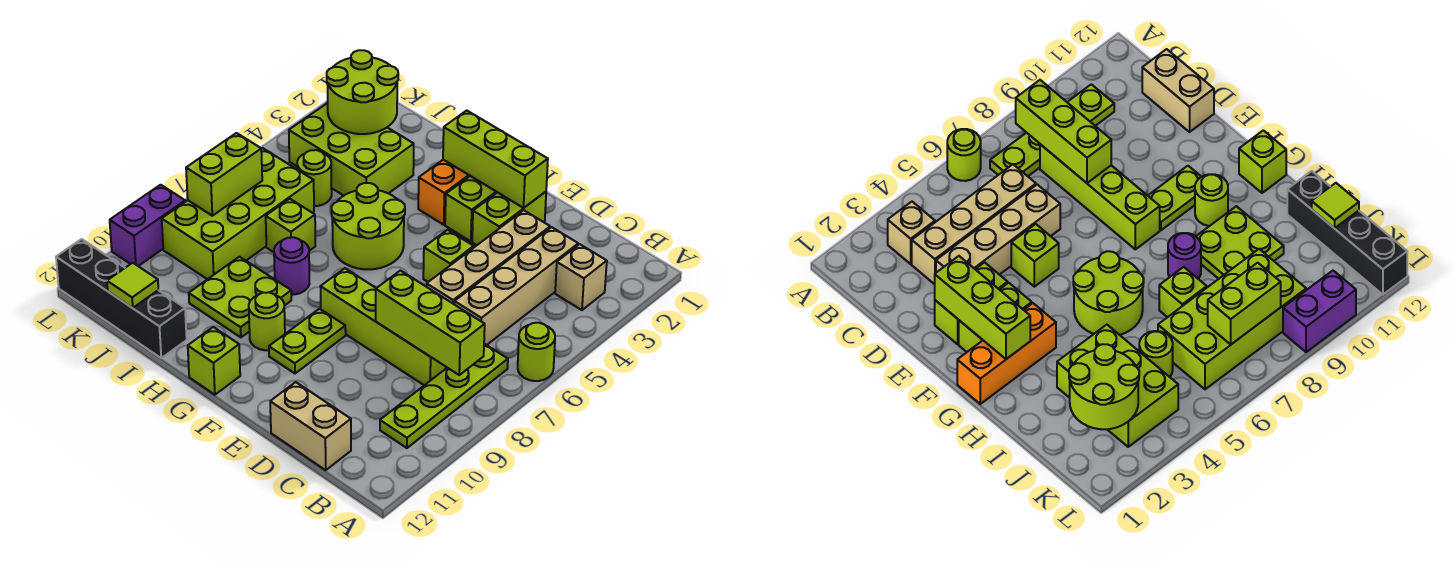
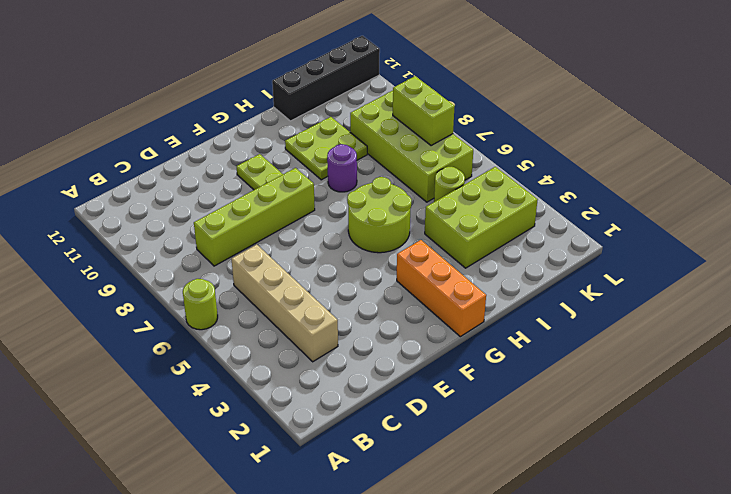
none -> tan brick B3 level 1
none -> lime plate B7:B10 level 1
none -> tan brick C12:D12 level 1

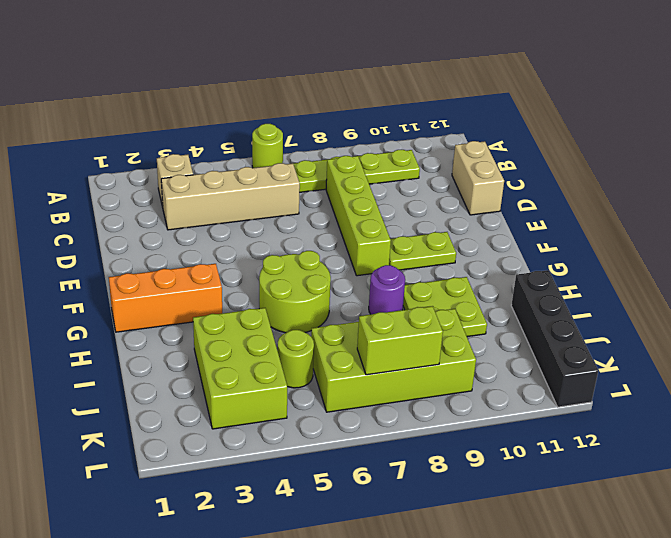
none -> tan brick D3:D6 level 1
none -> lime brick E2:E3 level 1
none -> lime brick E5 level 1

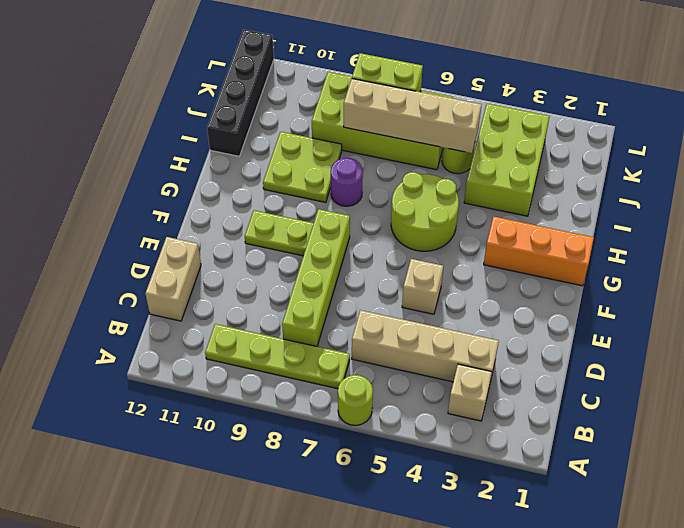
tan brick E5 level 1 -> lime brick E5 level 1
tan brick J5:J8 level 2 -> tan brick D3:D6 level 1
none -> lime brick E2:E3 level 1
none -> lime brick F2:F3 level 1
none -> lime round brick G10 level 1

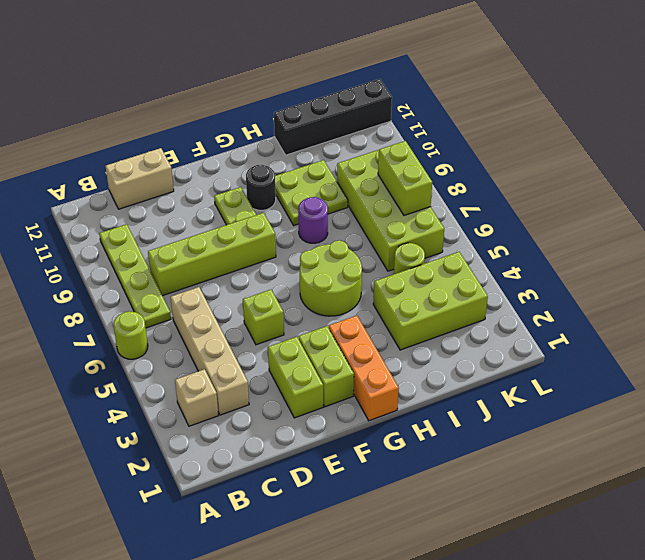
black round brick G10 level 1 -> lime round brick G10 level 1
none -> tan brick D3:D6 level 1
none -> lime brick G12 level 1
none -> lime brick I7 level 1

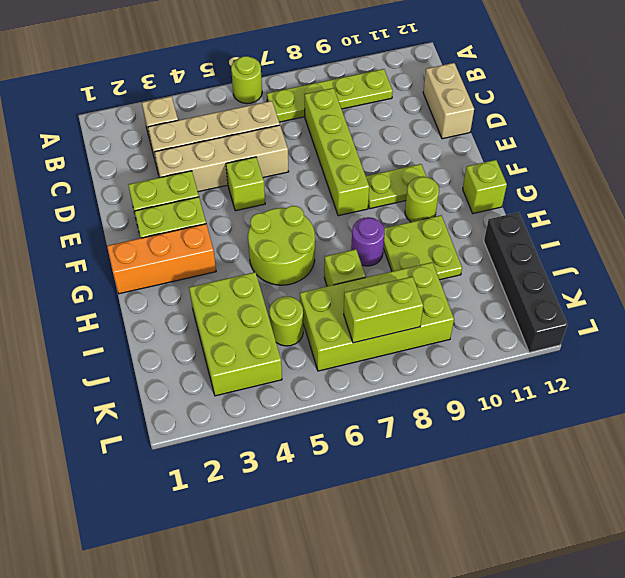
none -> purple brick L9:L10 level 1
none -> lime brick B8:D8 level 2
none -> lime brick E2:G2 level 2

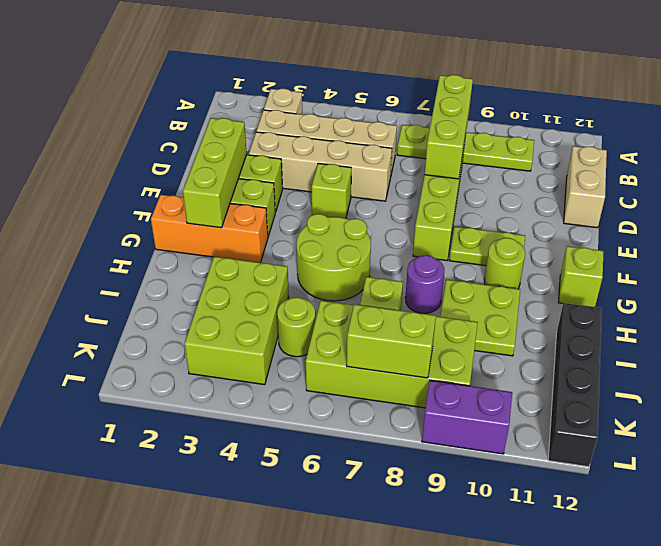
none -> lime round brick A6 level 1
none -> lime round brick J2:K3 level 2
none -> lime tile J12 level 2

